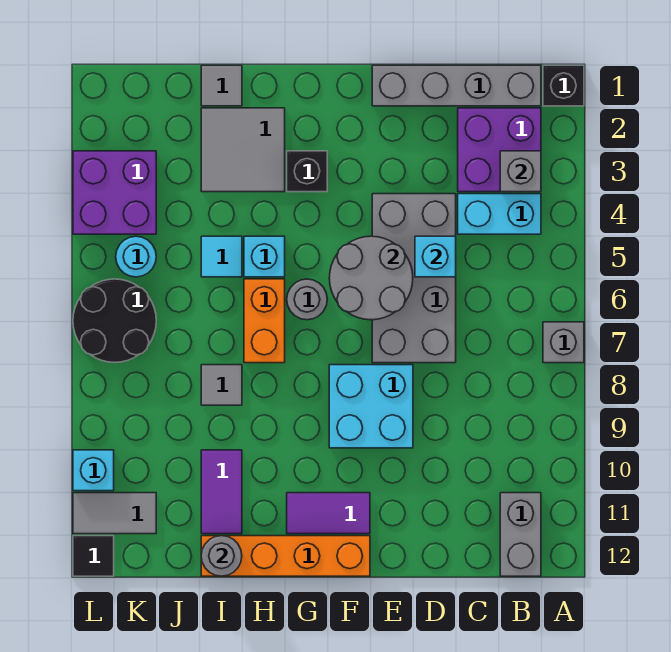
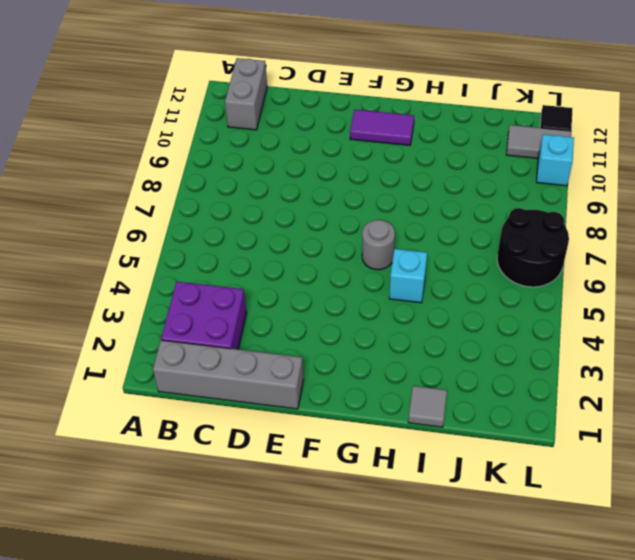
none -> black brick A1 level 1
none -> grey brick A7 level 1
none -> cyan brick B4:C4 level 1

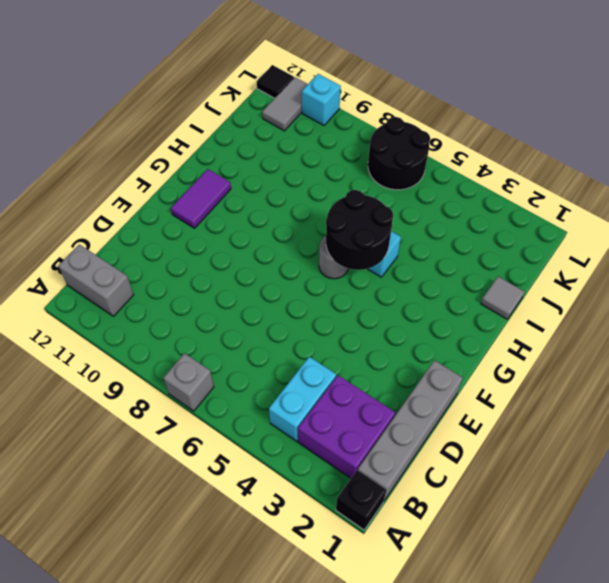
black round brick G5:H6 level 2 -> none
none -> grey brick D4:E7 level 1
none -> cyan brick E8:F9 level 1
none -> orange brick F12:I12 level 1

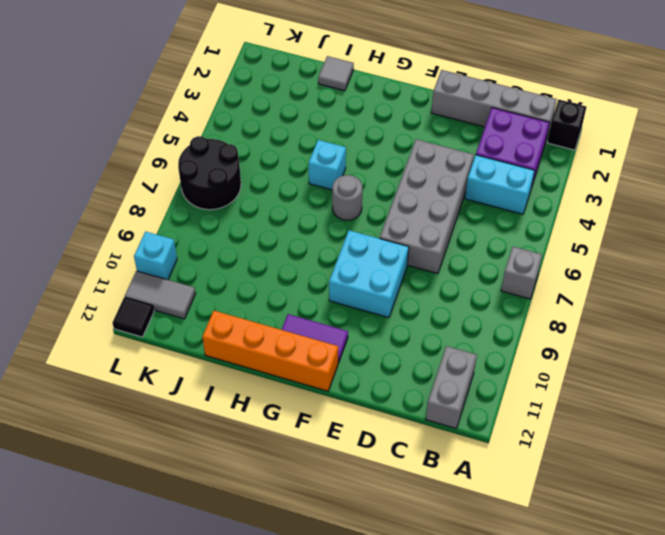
none -> black brick G3 level 1
none -> grey tile H2:I3 level 1
none -> orange brick H6:H7 level 1

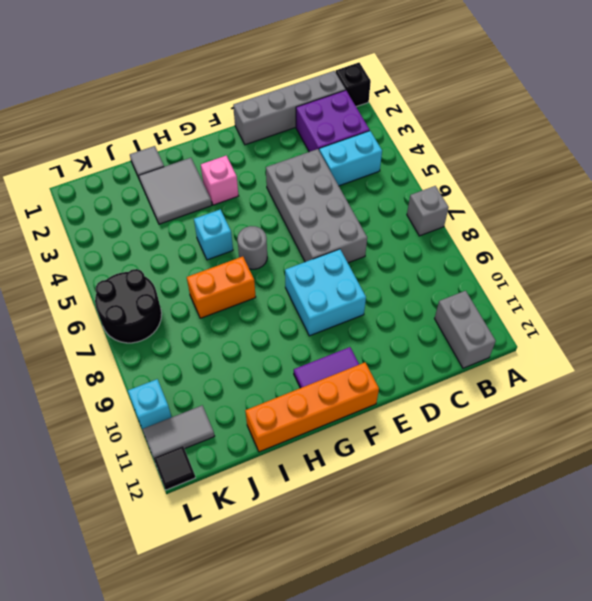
pink brick G3 level 1 -> black brick G3 level 1
orange brick H7:I7 level 1 -> orange brick H6:H7 level 1
none -> cyan tile I5 level 1
none -> grey tile I8 level 1
none -> purple tile I10:I11 level 1

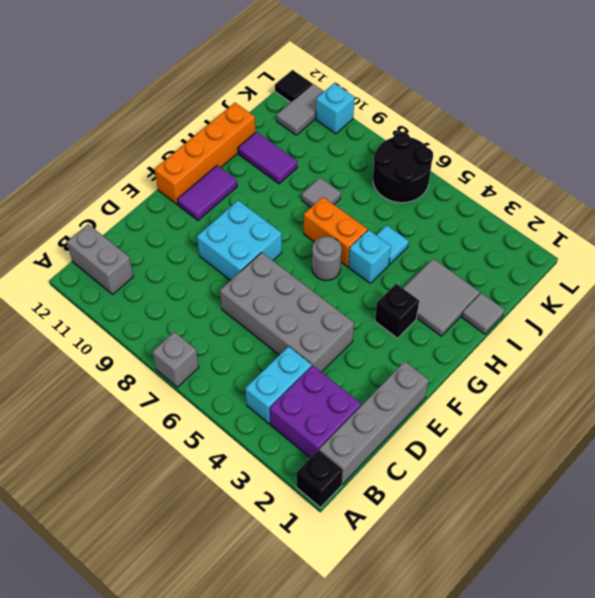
none -> purple brick K3:L4 level 1
none -> cyan round brick K5 level 1
none -> grey brick B3 level 2

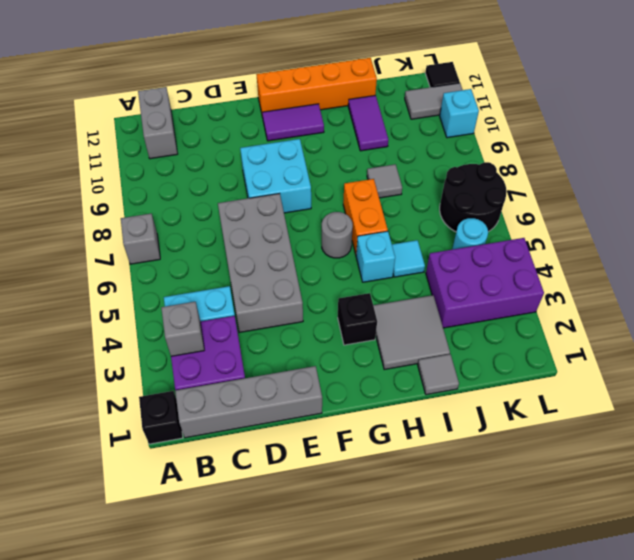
purple brick J3:L4 level 1 -> purple brick K3:L4 level 1
none -> cyan brick D5 level 2
none -> grey round brick E5:F6 level 2
none -> grey round brick I12 level 2

